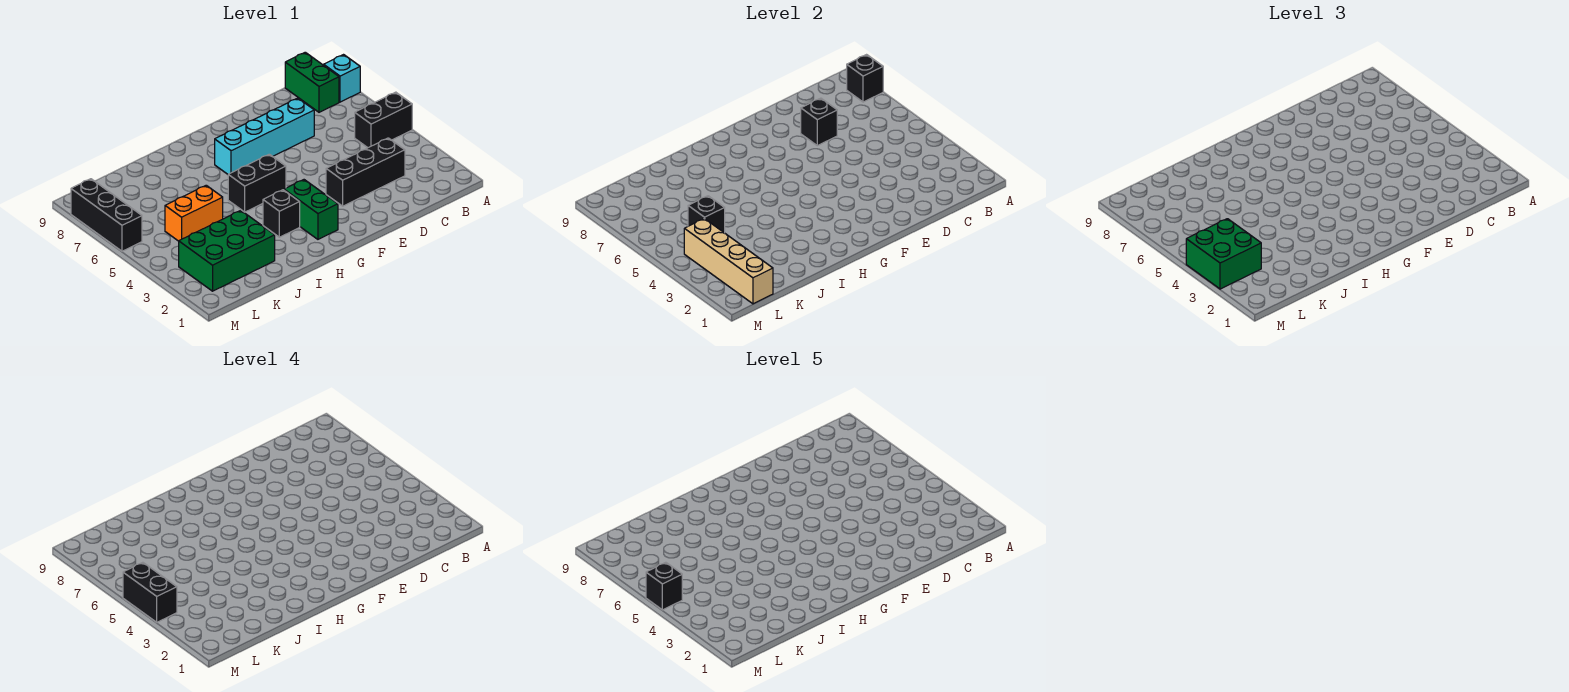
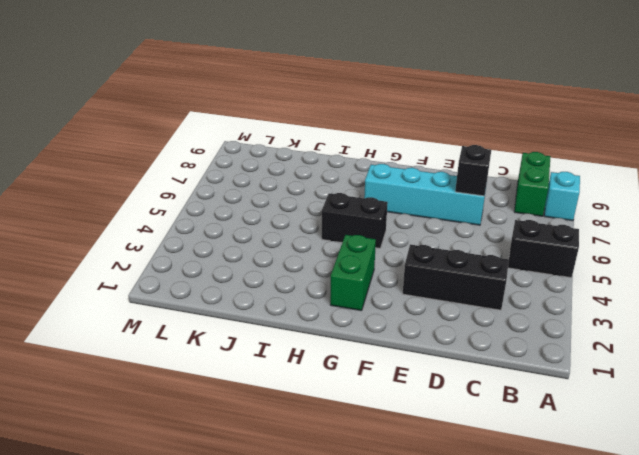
none -> black brick H3 level 1
none -> green brick J2:L3 level 1
none -> orange brick J5:K5 level 1

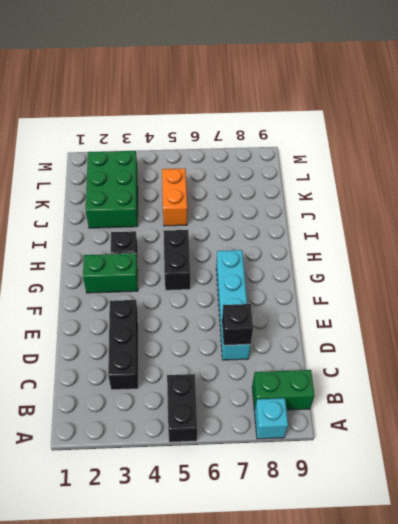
none -> black brick M6:M8 level 1
none -> black brick A8 level 2
none -> black brick K5 level 2

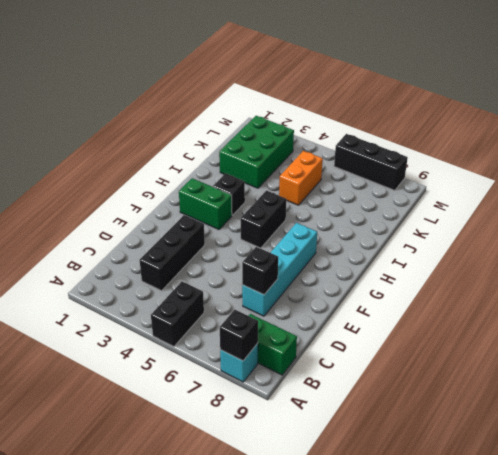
none -> black brick K5 level 2
none -> tan brick L1:L4 level 2
none -> green brick L3:M4 level 3

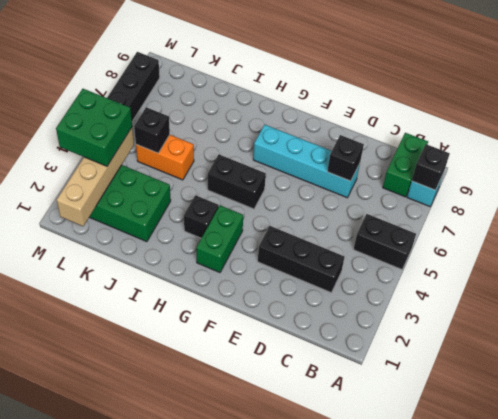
none -> black brick M4:M5 level 4
none -> black brick M5 level 5

